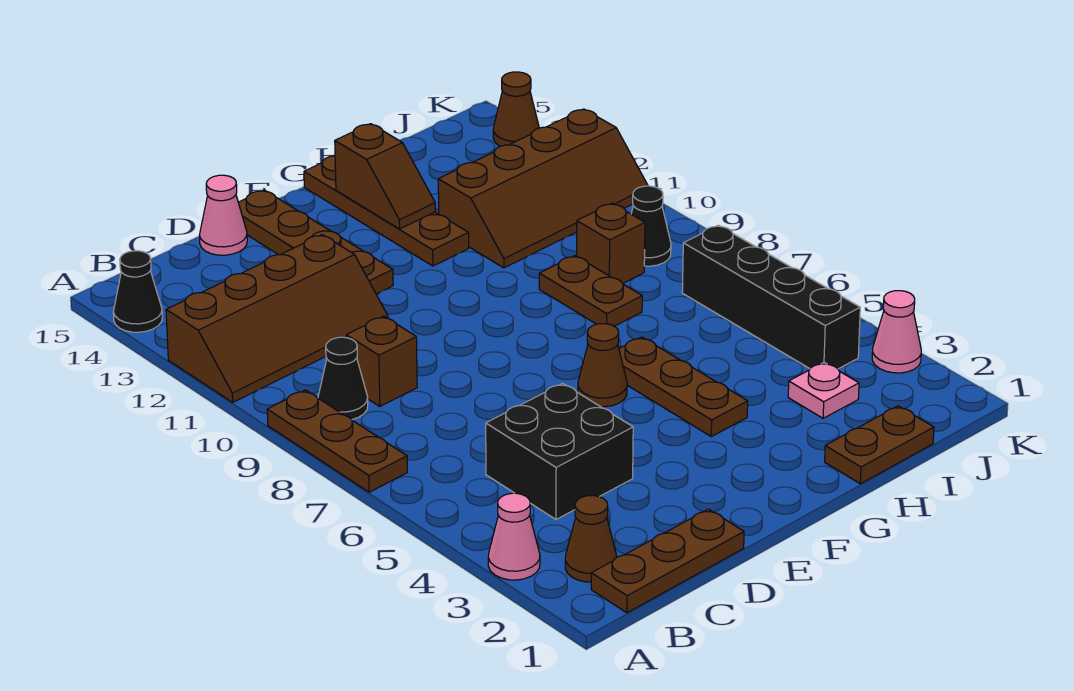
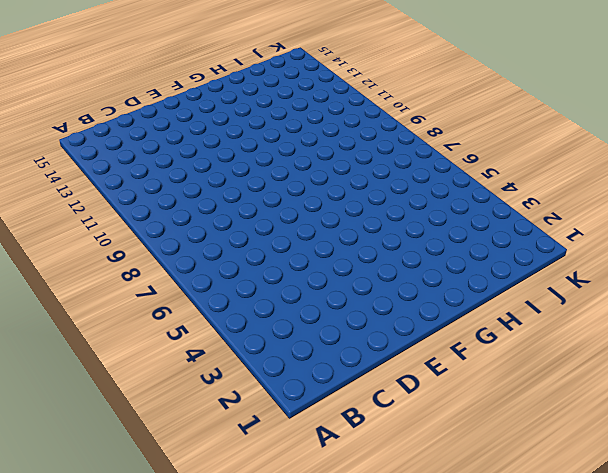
none -> pink cone A3 level 1
none -> brown plate A7:A9 level 1
none -> brown slope A11:D12 level 1 top 12

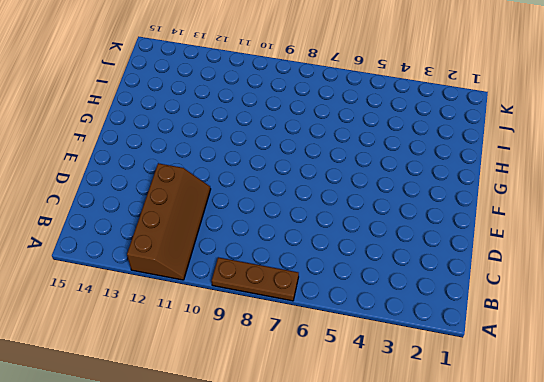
none -> pink cone A3 level 1
none -> black cone A14 level 1
none -> brown plate B1:D1 level 1

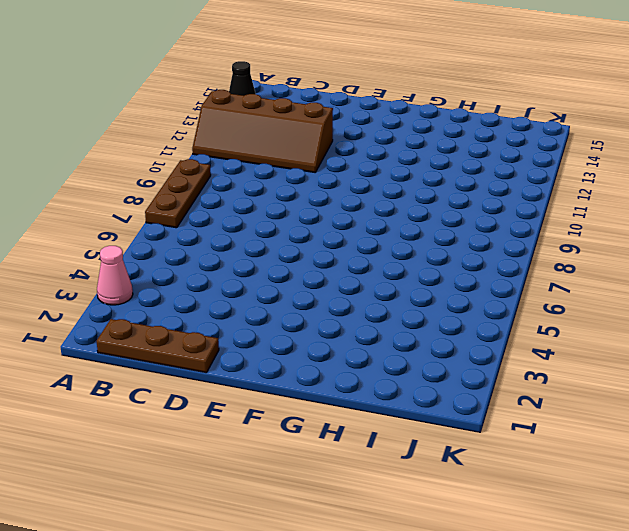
none -> brown cone B2 level 1
none -> black cone B9 level 1
none -> black brick C4:D5 level 1

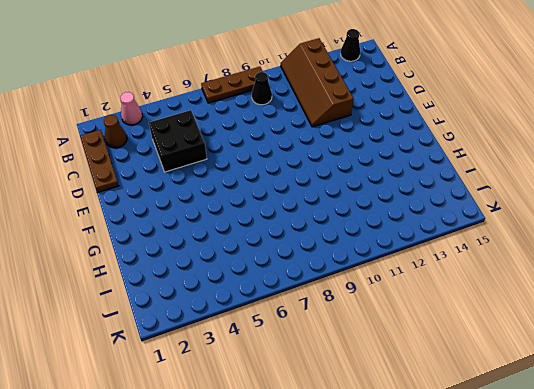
none -> brown brick C9 level 1
none -> pink cone D15 level 1
none -> brown plate E12:E15 level 1

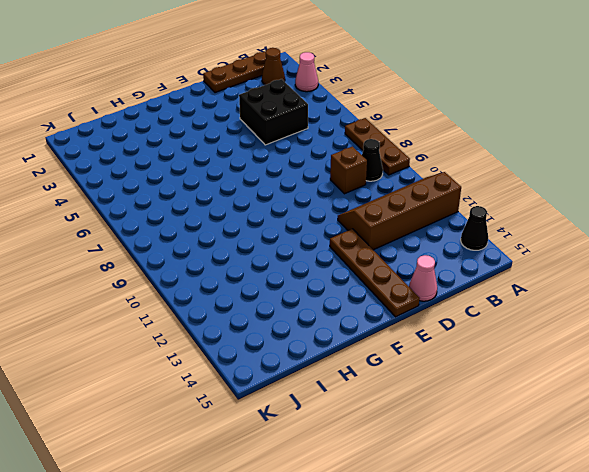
none -> brown cone F6 level 1
none -> brown plate G4:G6 level 1
none -> brown plate G12:G15 level 1

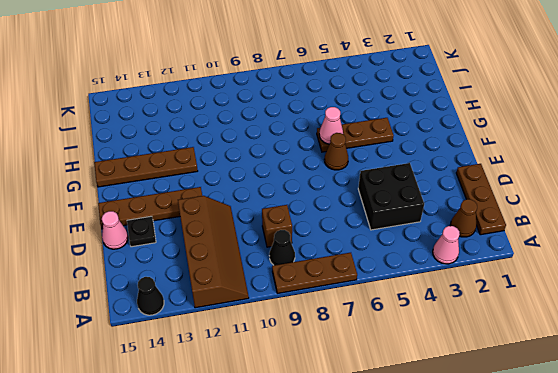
black plate D14 level 1 -> none
pink cone G6 level 2 -> pink cone K3 level 1
none -> brown plate H1:I1 level 1
none -> brown plate H8:H9 level 1
none -> brown slope H11:K12 level 1 top 12

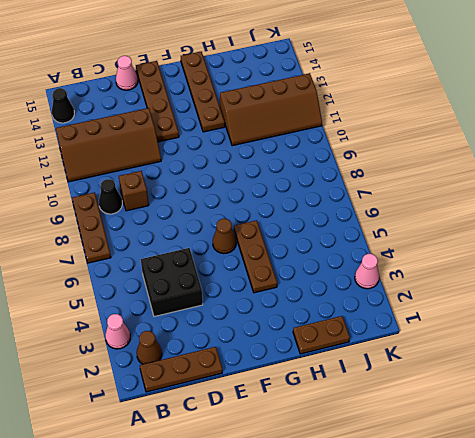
none -> brown plate H8:H9 level 1
none -> pink plate I3 level 1
none -> brown brick I9 level 1

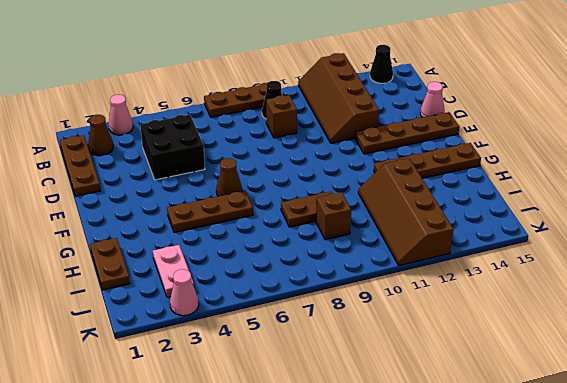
pink plate I3:J3 level 1 -> pink plate I3 level 1
none -> black brick J4:J7 level 1
none -> black cone J9 level 1
none -> brown cone K14 level 1

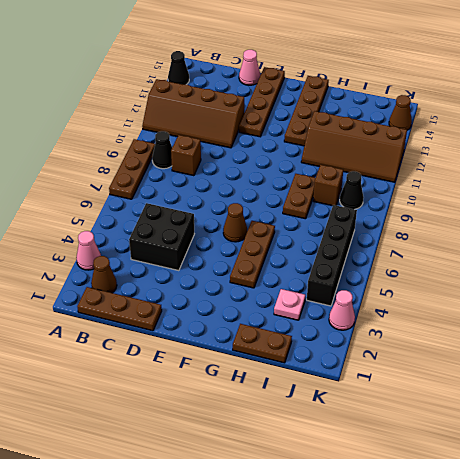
none -> brown slope G13:G14 level 2 top 14

